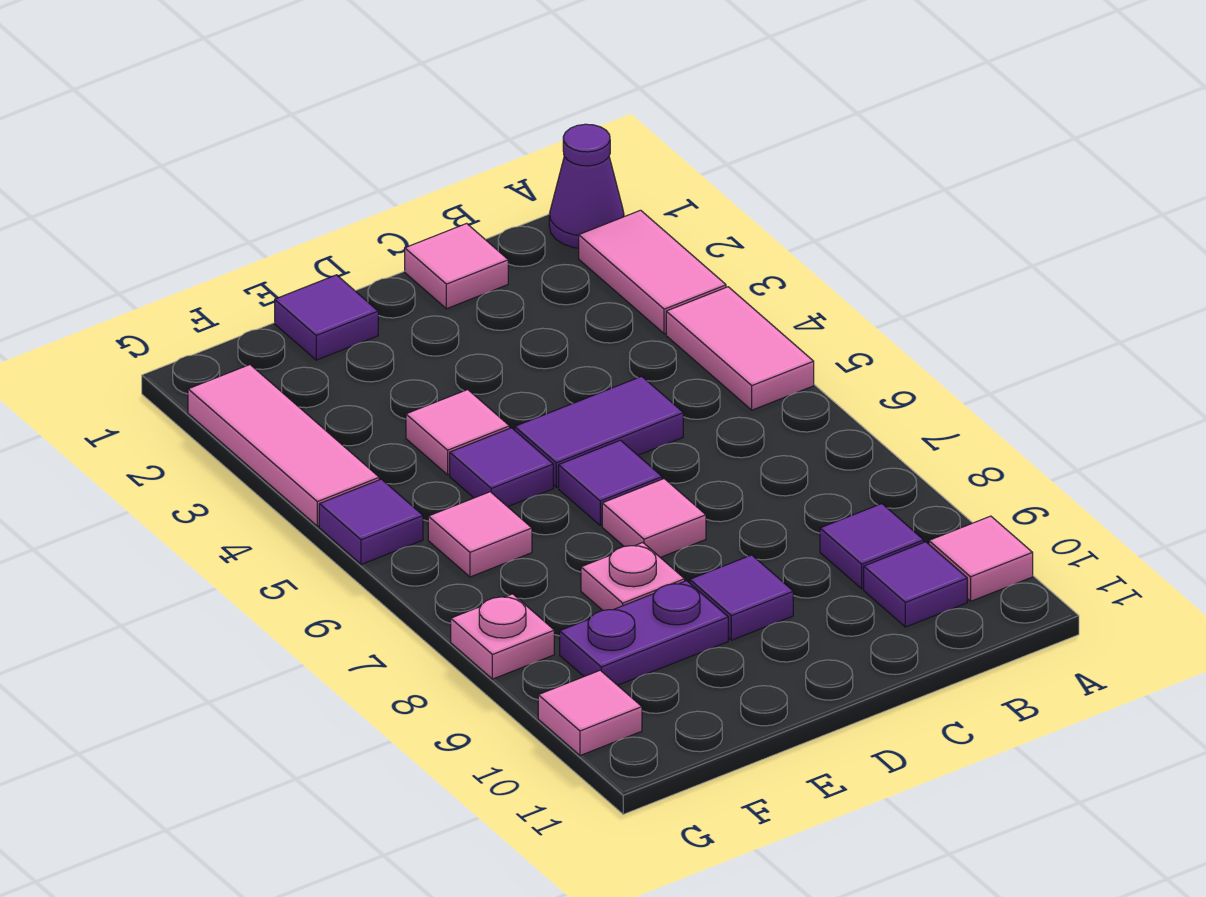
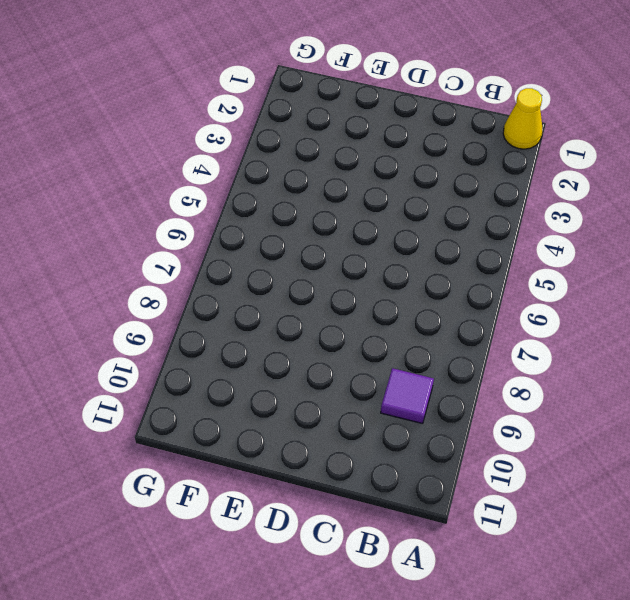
yellow cone A1 level 1 -> purple cone A1 level 1
none -> pink tile A2:A3 level 1
none -> pink tile A4:A5 level 1
none -> pink tile A10 level 1

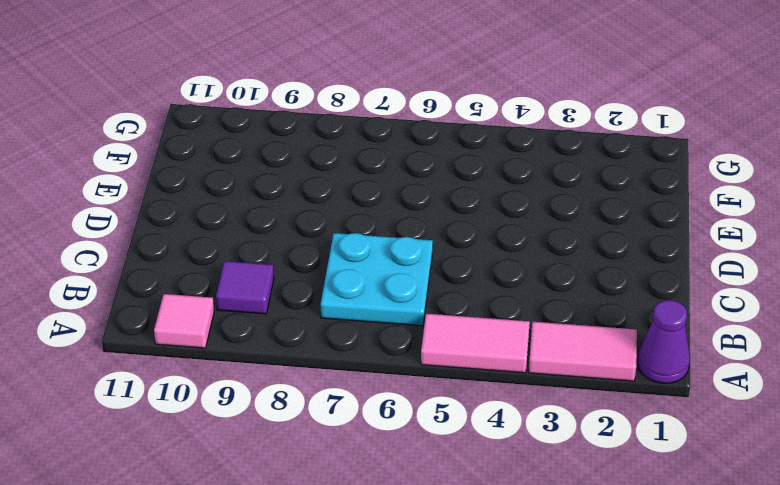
cyan plate B6:C7 level 1 -> none
none -> purple tile B10 level 1
none -> pink tile C1 level 1
none -> purple tile C5:D5 level 1

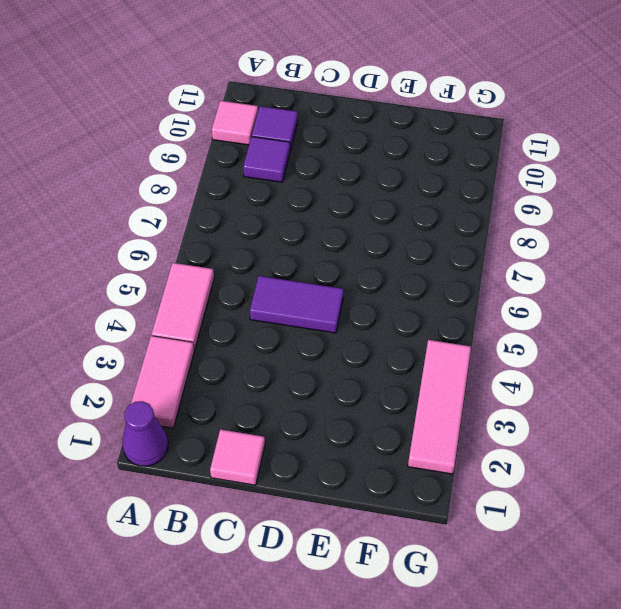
none -> purple tile D6 level 1
none -> pink tile D7 level 1
none -> purple tile D9 level 1

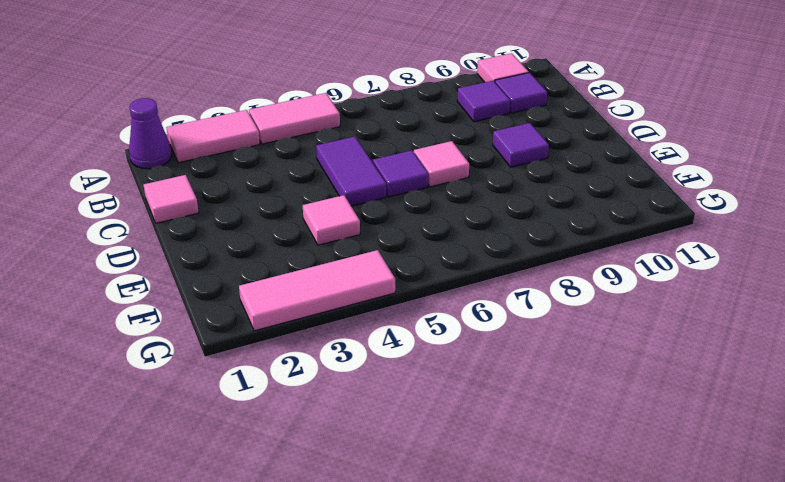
none -> purple tile E1 level 1
none -> purple tile E5 level 1
none -> pink plate E8 level 1

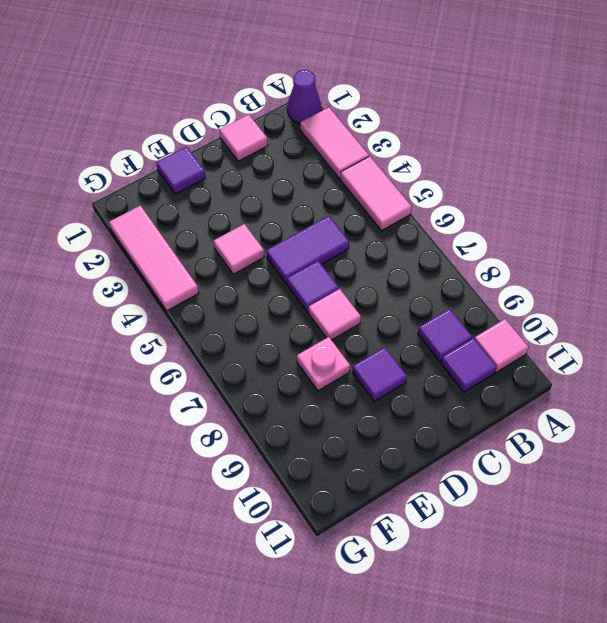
none -> purple tile E5 level 1
none -> purple plate E9:F9 level 1
none -> pink tile F6 level 1

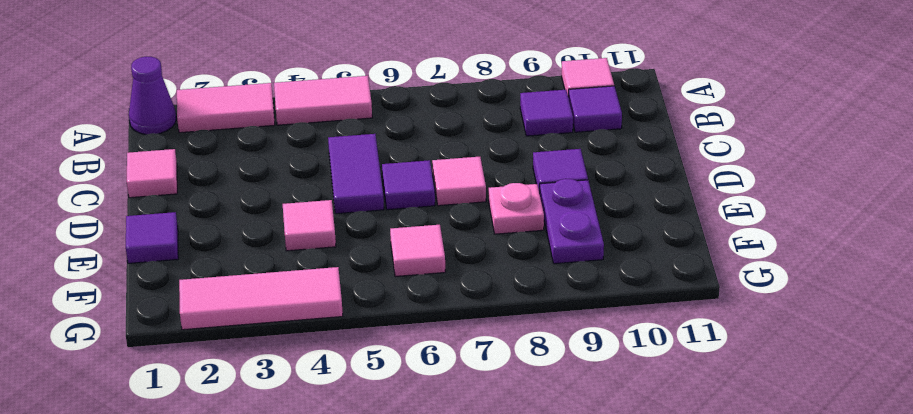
none -> purple tile E5 level 1
none -> purple tile G5 level 1
none -> pink plate G8 level 1

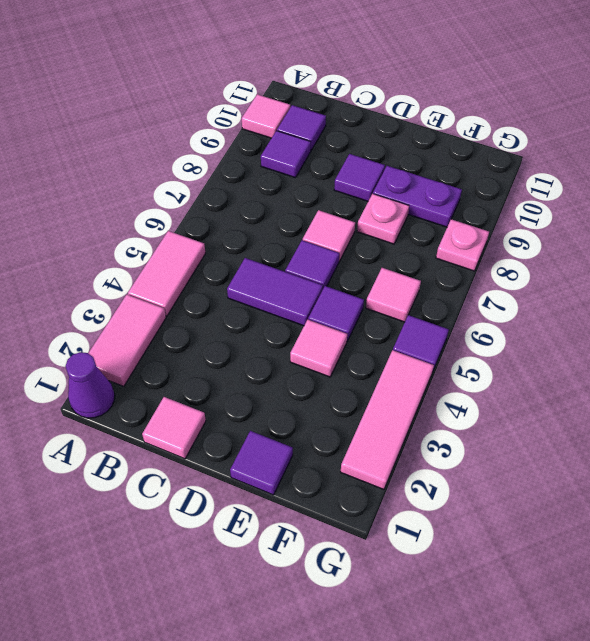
none -> pink tile G10 level 1

